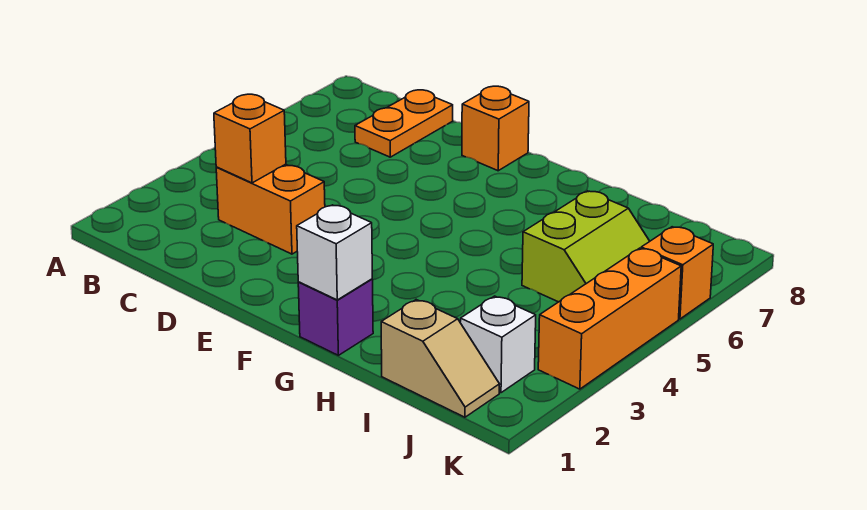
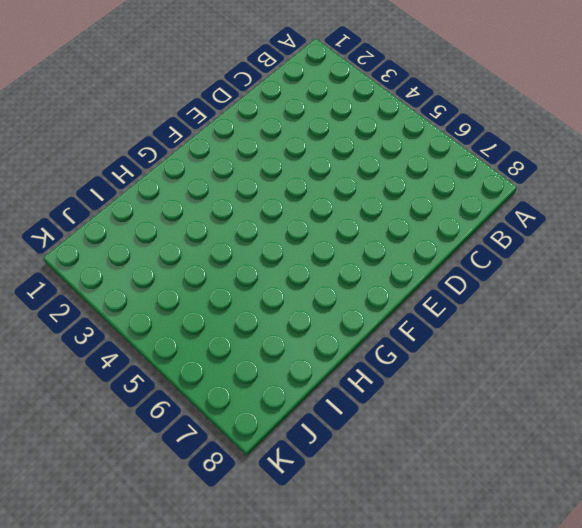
none -> orange brick C3:D3 level 1
none -> orange plate C7:C8 level 1

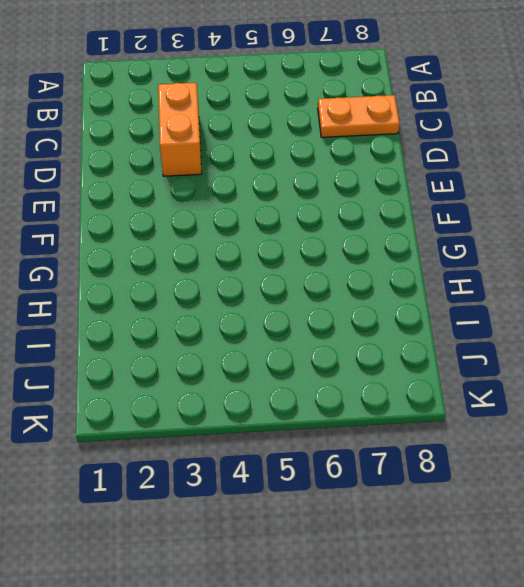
none -> orange brick E8 level 1
none -> purple brick G1 level 1

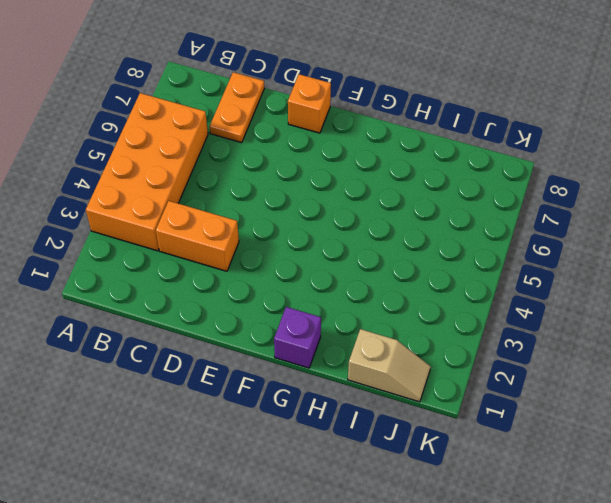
orange brick A3:B6 level 1 -> none
none -> lime slope I5:J6 level 1 top I
none -> white brick J2 level 1

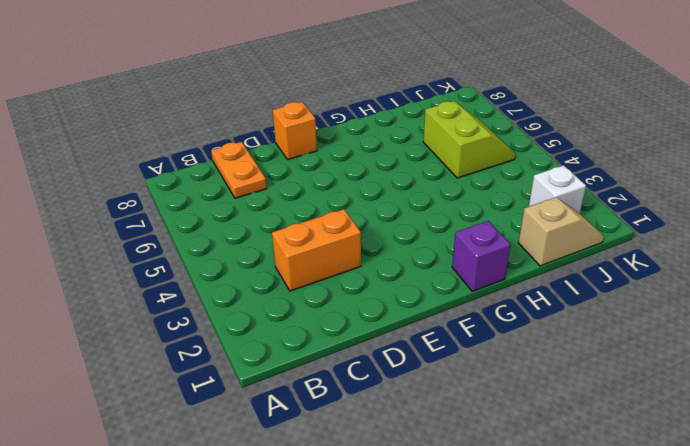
none -> orange brick K3:K5 level 1
none -> orange brick K6 level 1

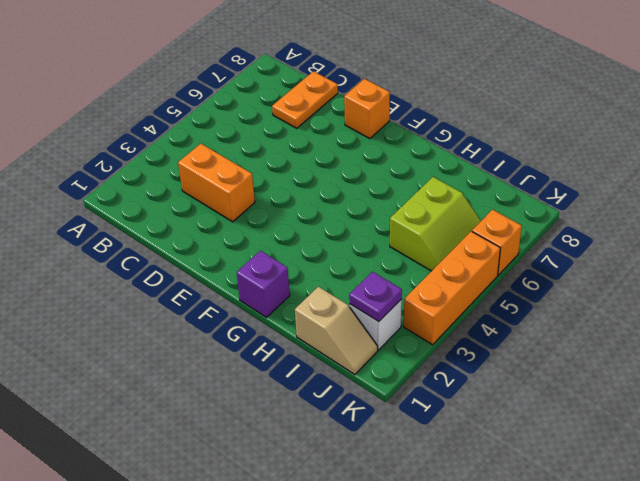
purple plate J2 level 2 -> none
none -> orange brick C3 level 2
none -> white brick G1 level 2

